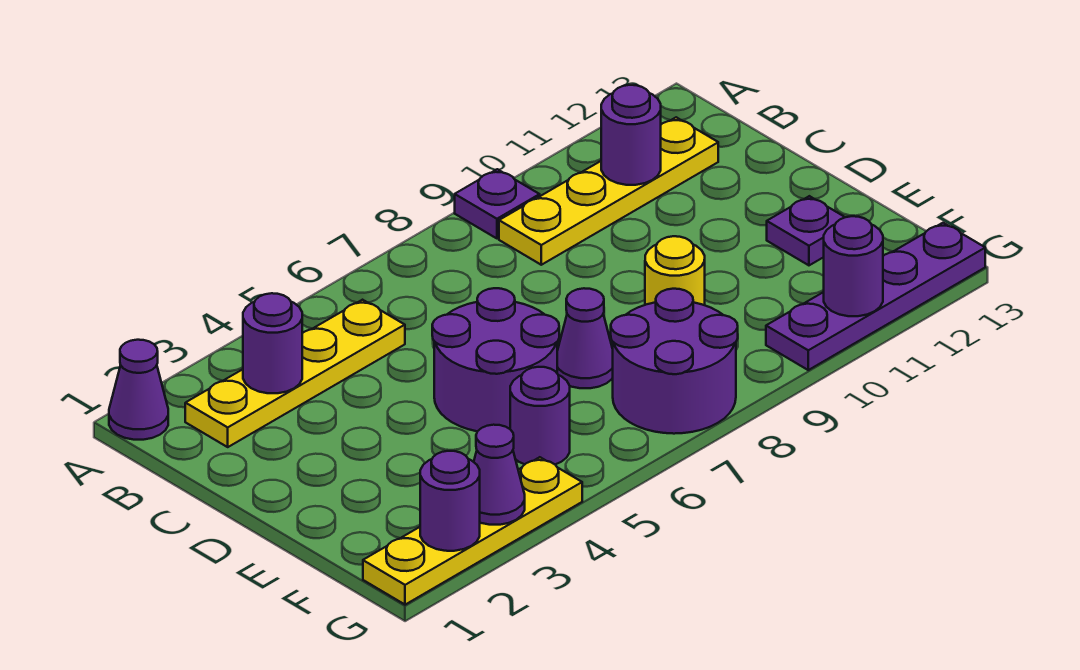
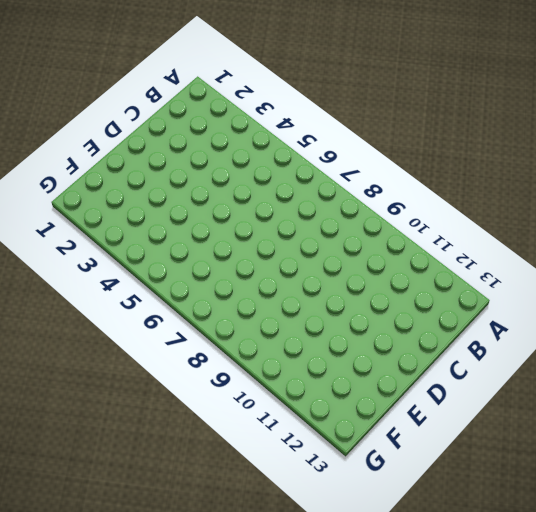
none -> purple cone A1 level 1
none -> purple plate A9 level 1
none -> yellow plate B2:B5 level 1

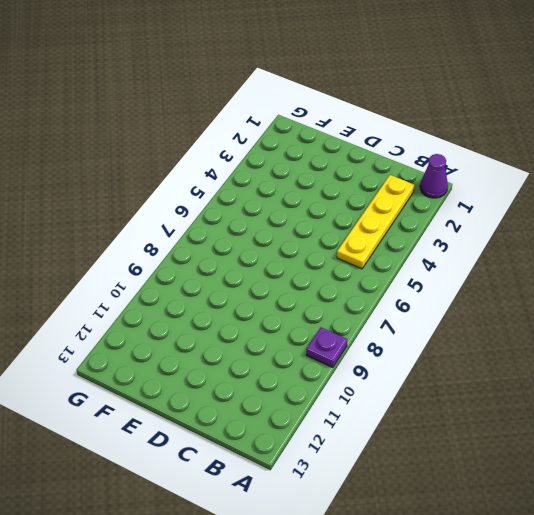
none -> yellow plate B9:B12 level 1
none -> purple round brick D5:E6 level 1
none -> purple cone E7 level 1

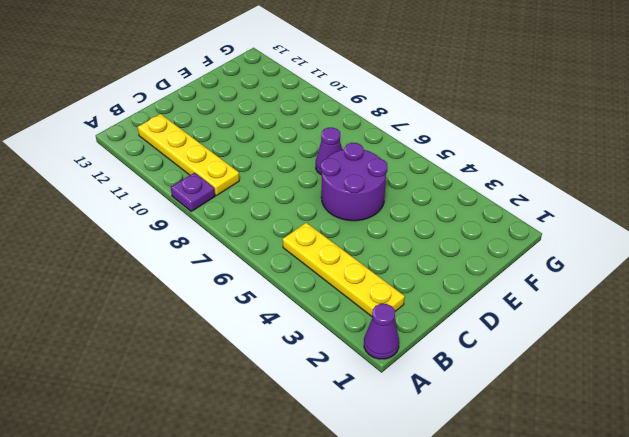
none -> yellow round brick E9 level 1
none -> purple plate E12 level 1
none -> purple round brick F5 level 1

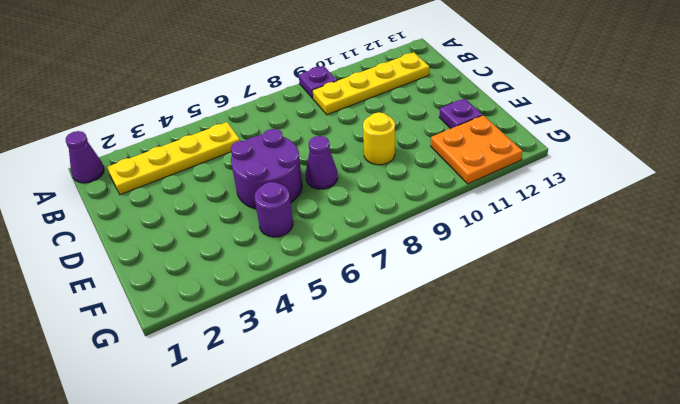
orange plate F11:G12 level 1 -> purple plate G10:G13 level 1
none -> purple round brick F7:G8 level 1
none -> yellow plate G1:G4 level 1
none -> purple round brick B3 level 2

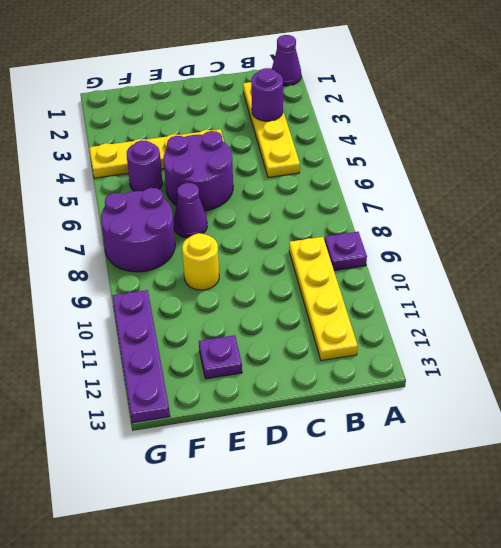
yellow plate D4:G4 level 1 -> yellow plate G1:G4 level 1
none -> purple round brick B11 level 2
none -> purple round brick G2 level 2
none -> purple cone G3 level 2

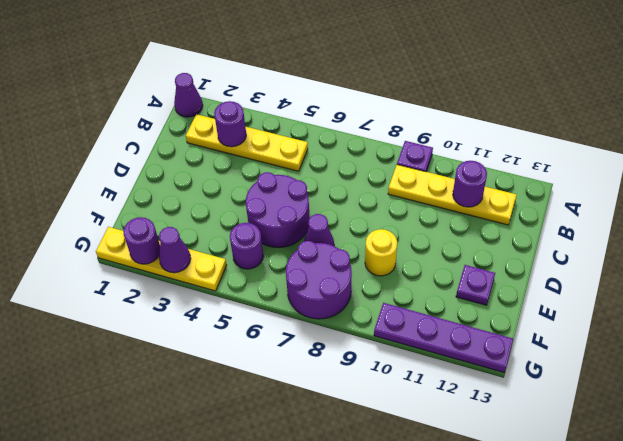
none -> purple round brick G11 level 2

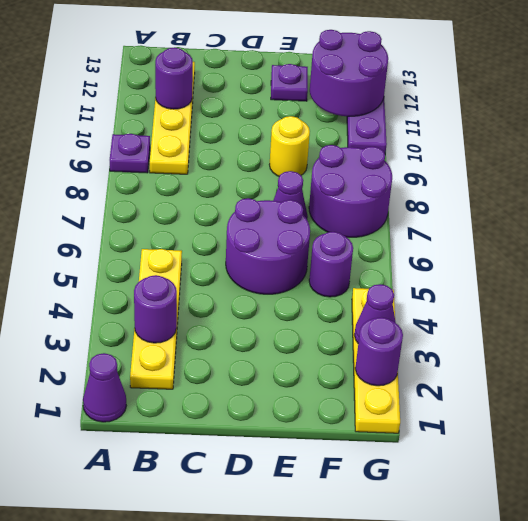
purple round brick F11:G12 level 2 -> purple round brick G11 level 2

